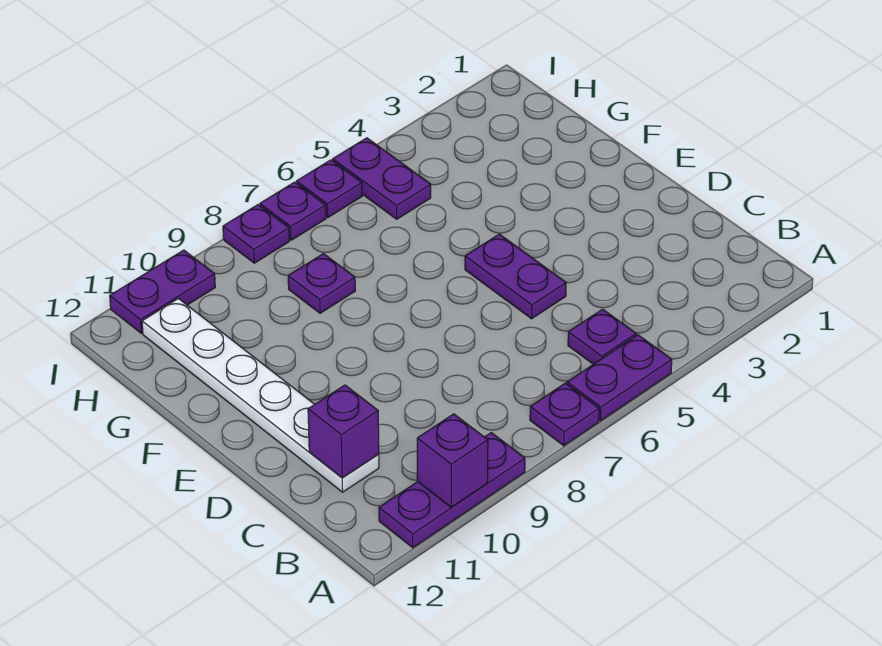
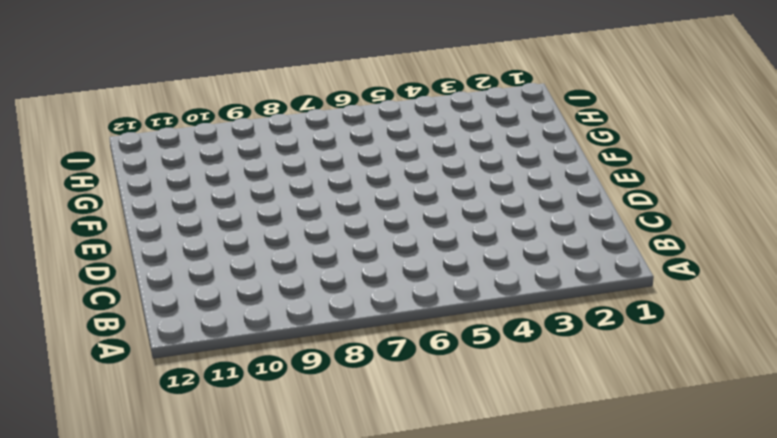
none -> purple plate A5:A6 level 1
none -> purple plate A7 level 1
none -> purple plate A9:A11 level 1

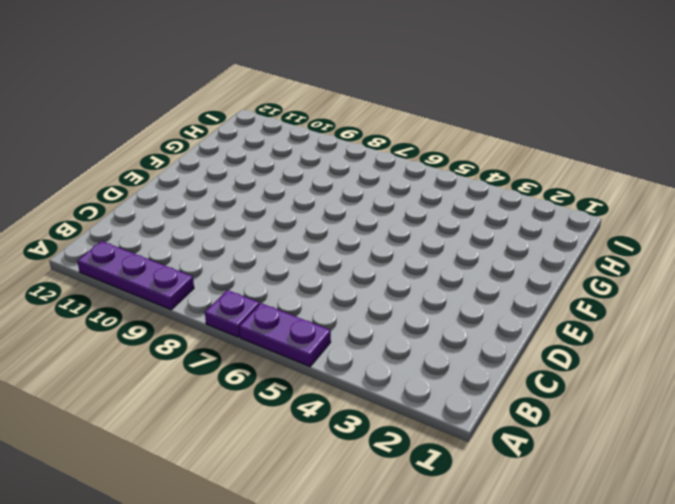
none -> purple plate B5 level 1
none -> white plate C11:H11 level 1
none -> purple plate D5:E5 level 1

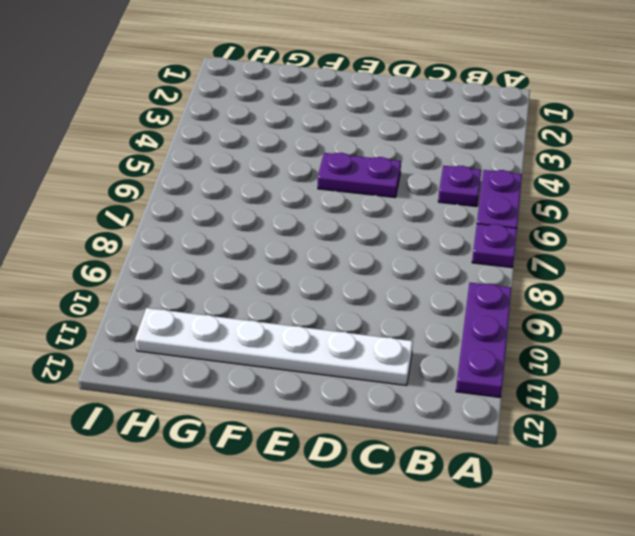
none -> purple plate G8 level 1
none -> purple plate H5:I5 level 1
none -> purple plate I6 level 1

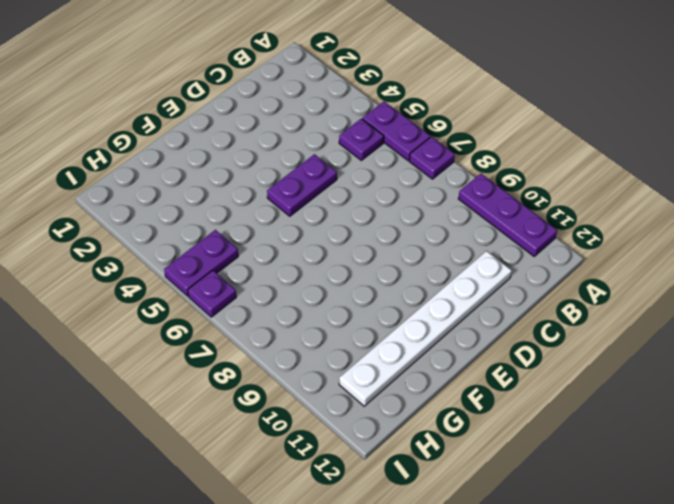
none -> purple plate G8 level 1
none -> purple plate I7 level 1
none -> purple plate I8 level 1

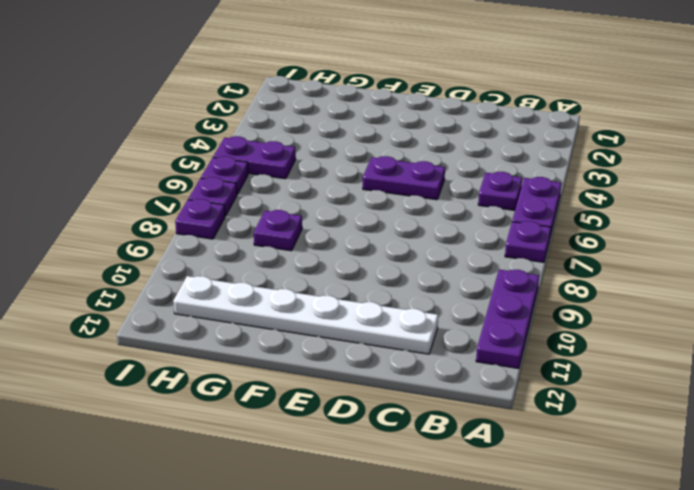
none -> purple plate I10:I11 level 1
none -> purple brick A10 level 2
none -> purple brick C11 level 2

